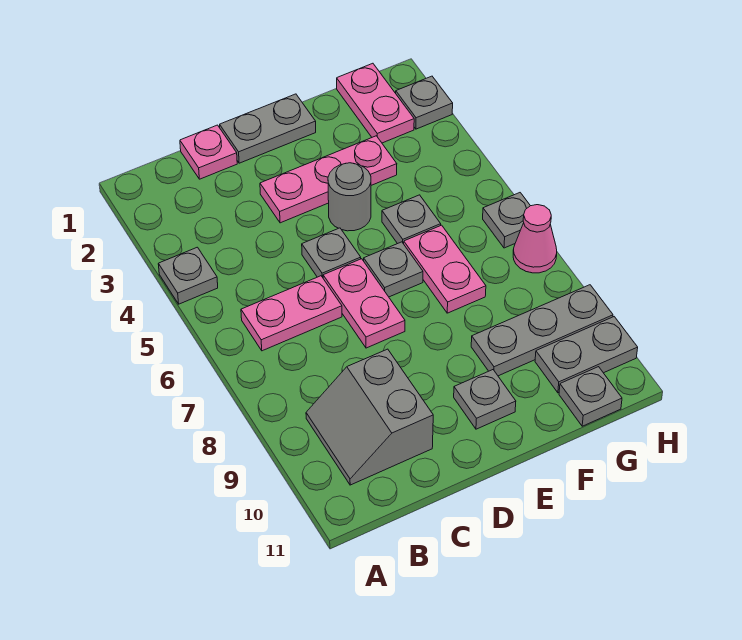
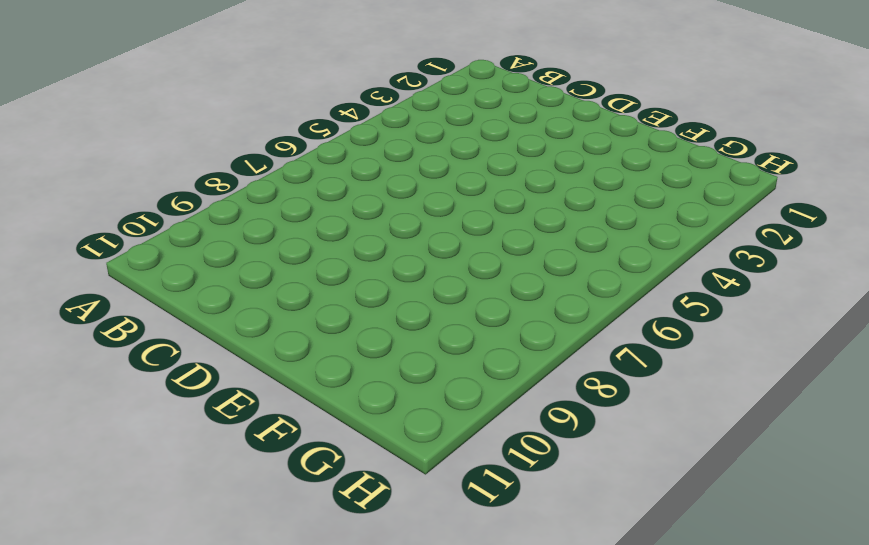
none -> grey plate A4 level 1
none -> pink plate B6:C6 level 1
none -> grey slope B9:C10 level 1 top C

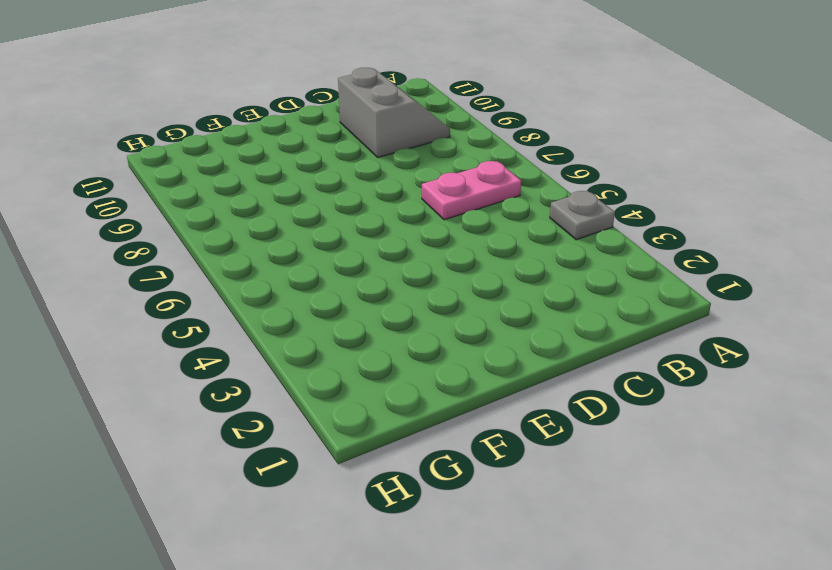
none -> pink plate C1 level 1
none -> grey plate D1:E1 level 1
none -> pink plate D3:F3 level 1

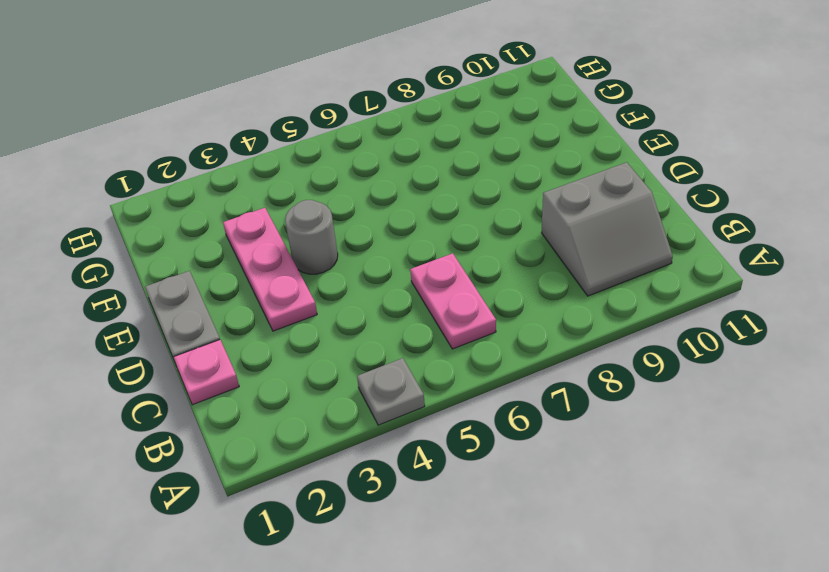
none -> grey plate D5 level 1
none -> pink plate D6:D7 level 1
none -> grey plate E6 level 1

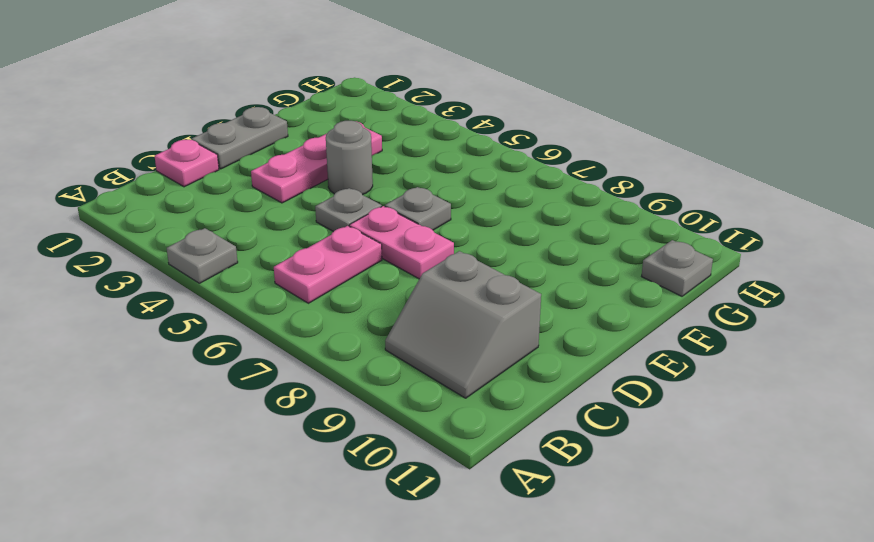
none -> grey plate E10 level 1
none -> grey plate F5 level 1
none -> pink plate F6:F7 level 1

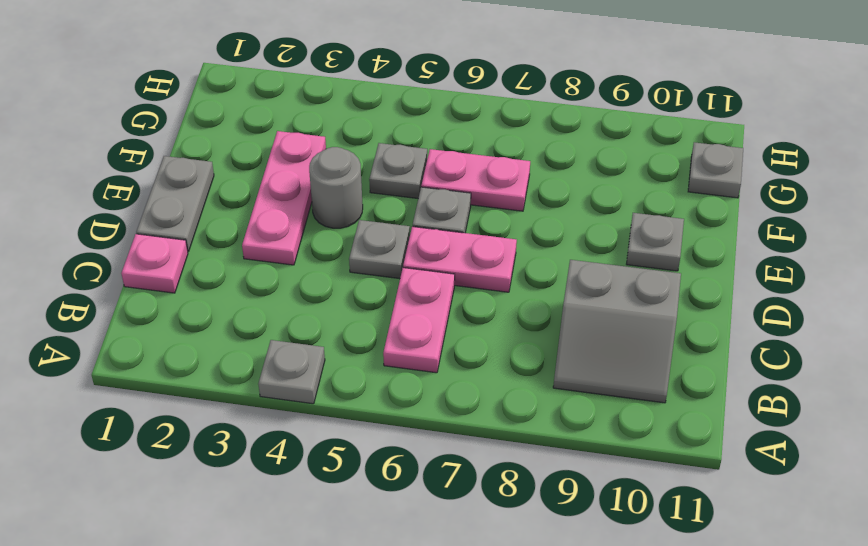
none -> grey plate F9:H9 level 1
none -> pink plate G1:G2 level 1
none -> grey plate G10:H10 level 1

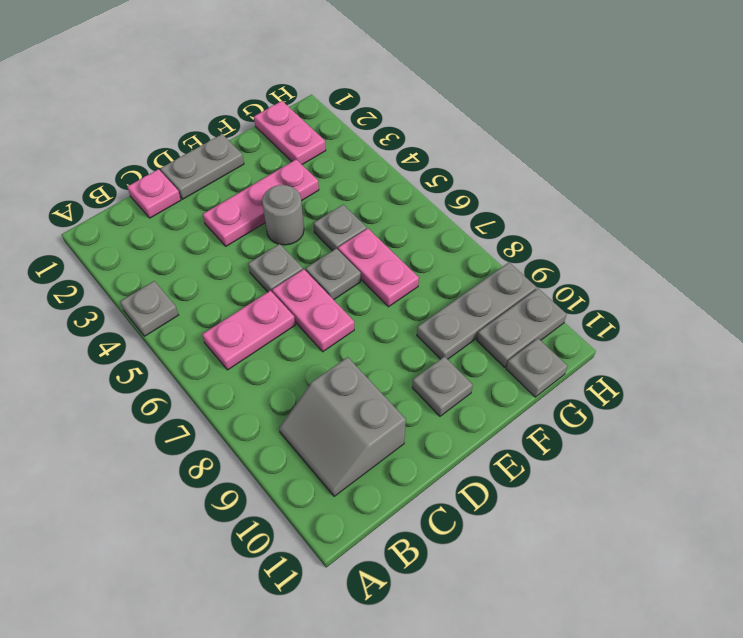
none -> grey plate H2 level 1
none -> grey plate H6 level 1
none -> pink cone H7 level 1

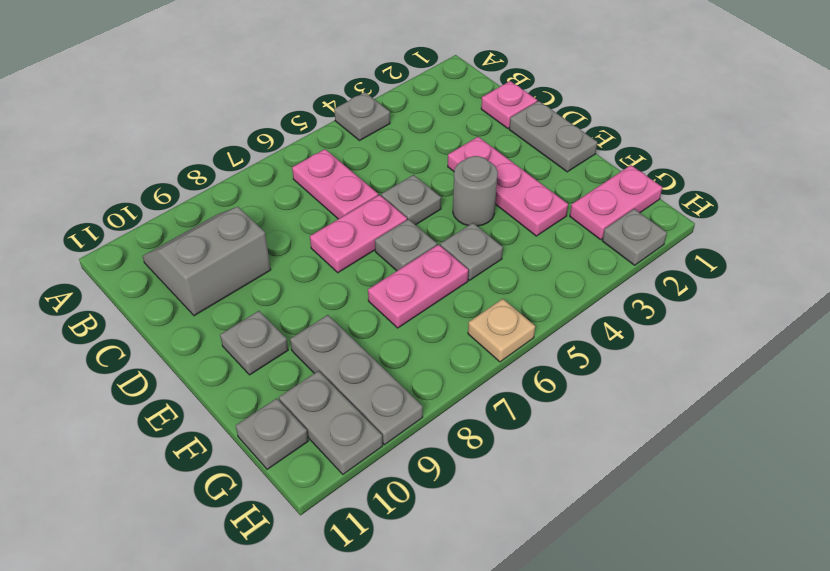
tan plate H6 level 1 -> grey plate H6 level 1
none -> pink cone H7 level 1

